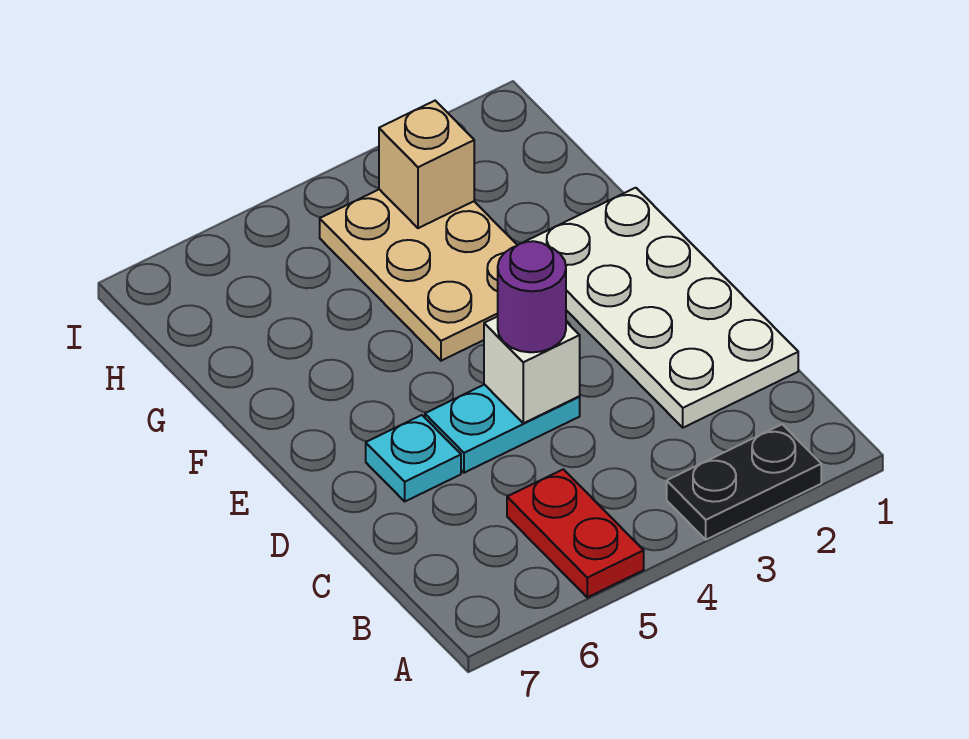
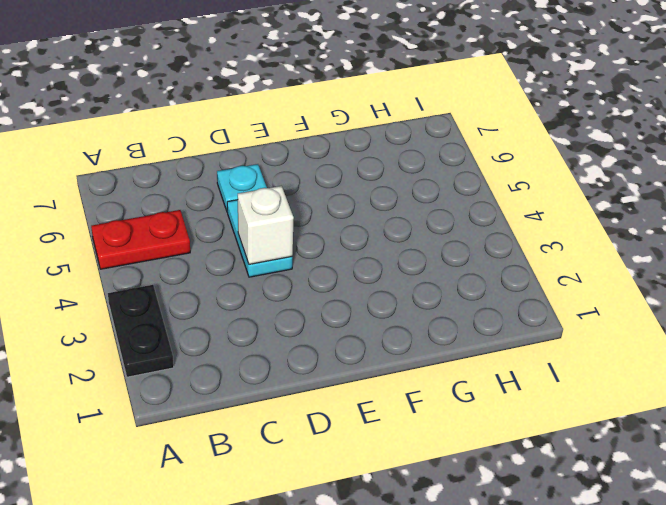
none -> white plate C1:F2 level 1
none -> tan plate F3:H4 level 1

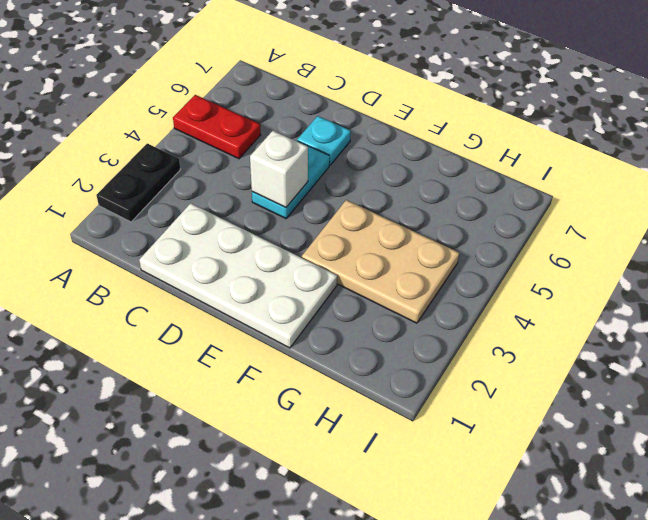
none -> tan brick H3 level 2
none -> purple round brick D4 level 3

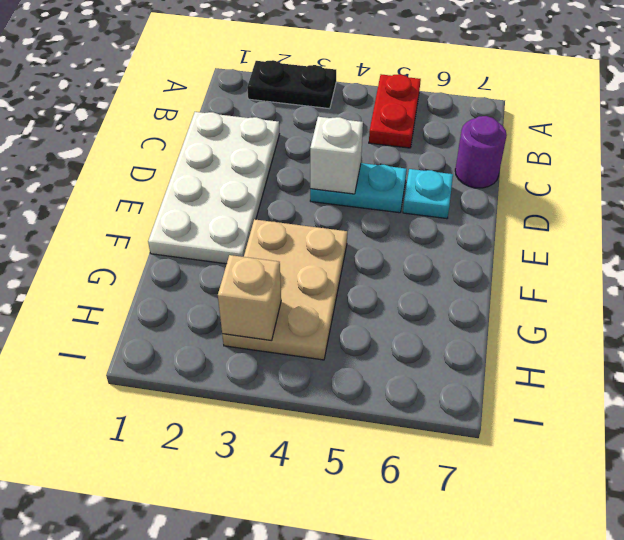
purple round brick C7 level 1 -> purple round brick D4 level 3

